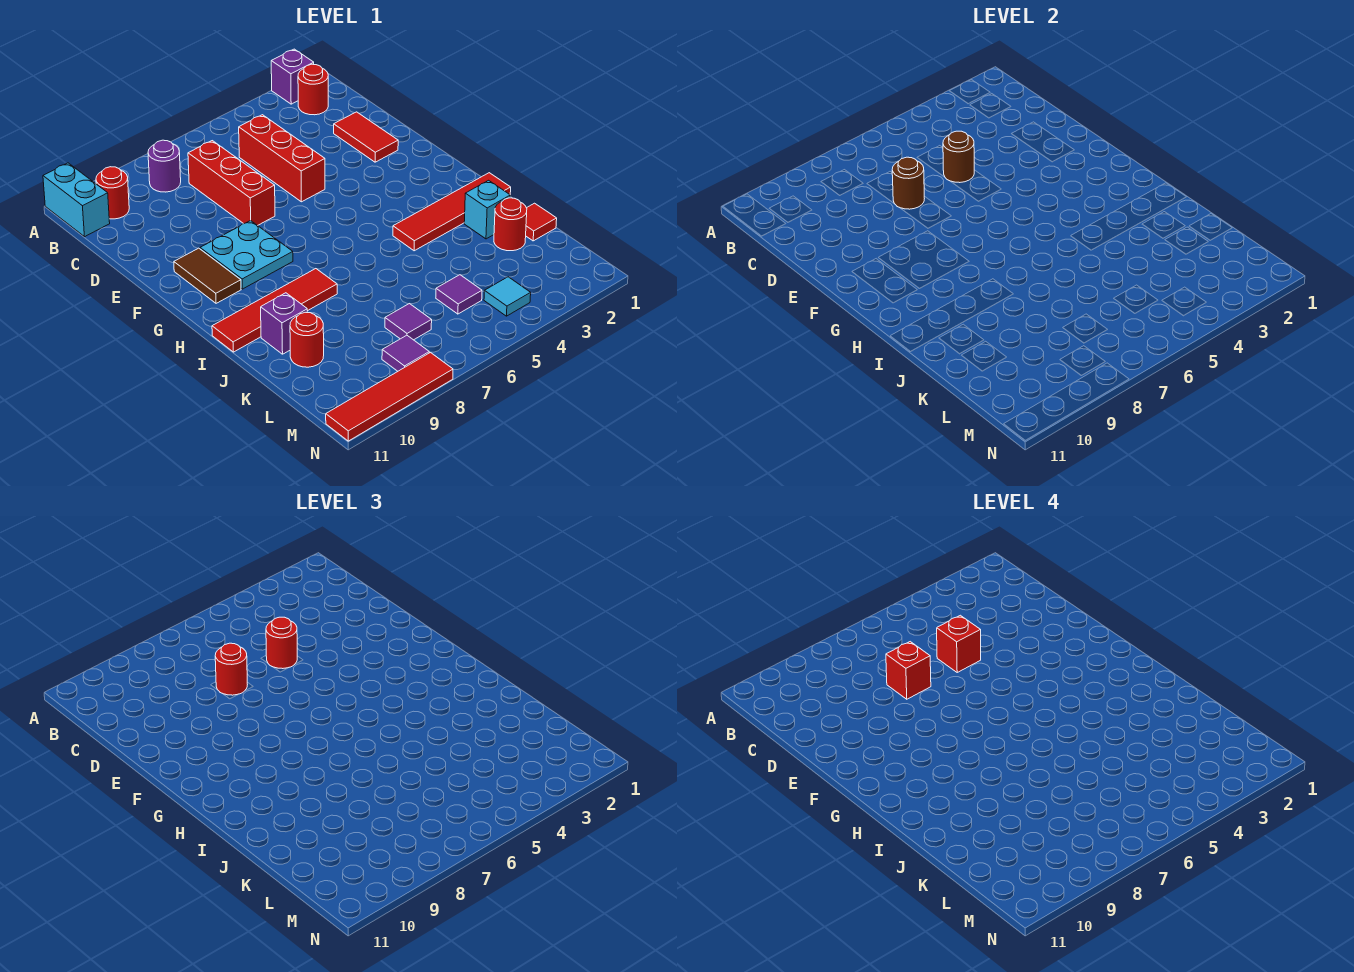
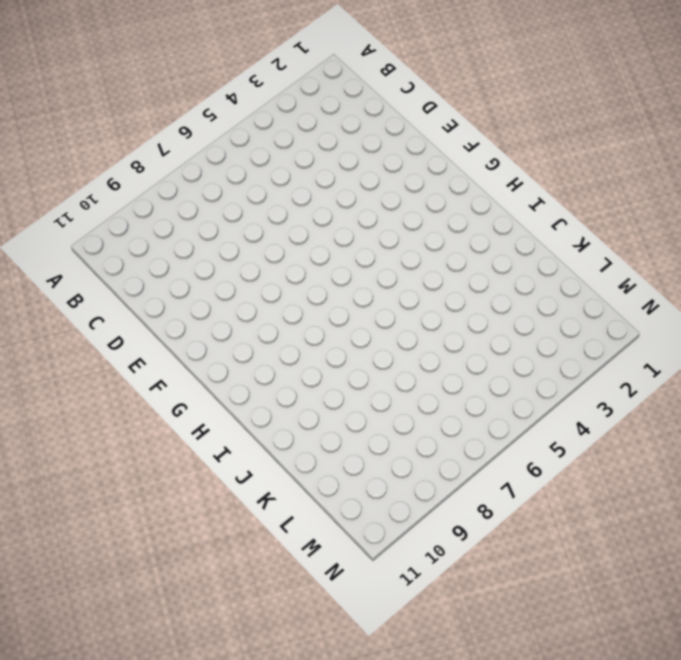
none -> purple brick A2 level 1
none -> cyan brick A11:B11 level 1
none -> red round brick B2 level 1

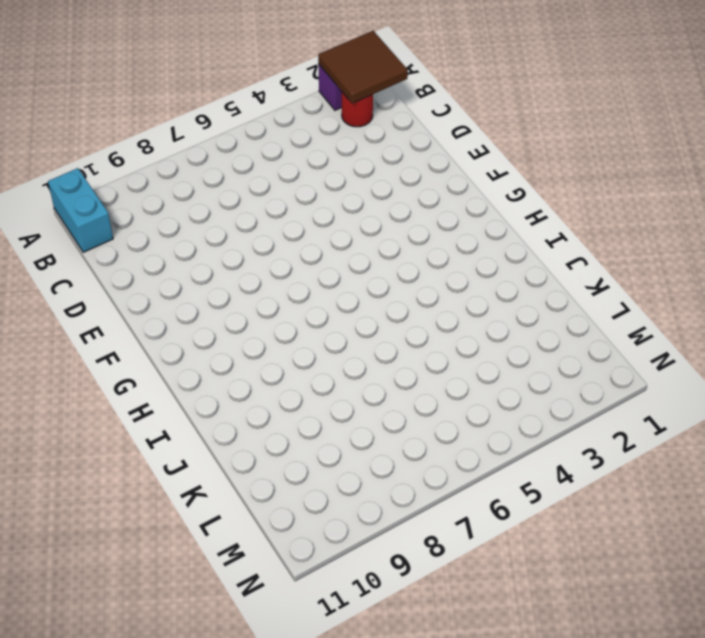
brown tile A1:B2 level 2 -> none
none -> purple round brick B8 level 1
none -> red round brick B10 level 1
none -> red brick C5:E5 level 1

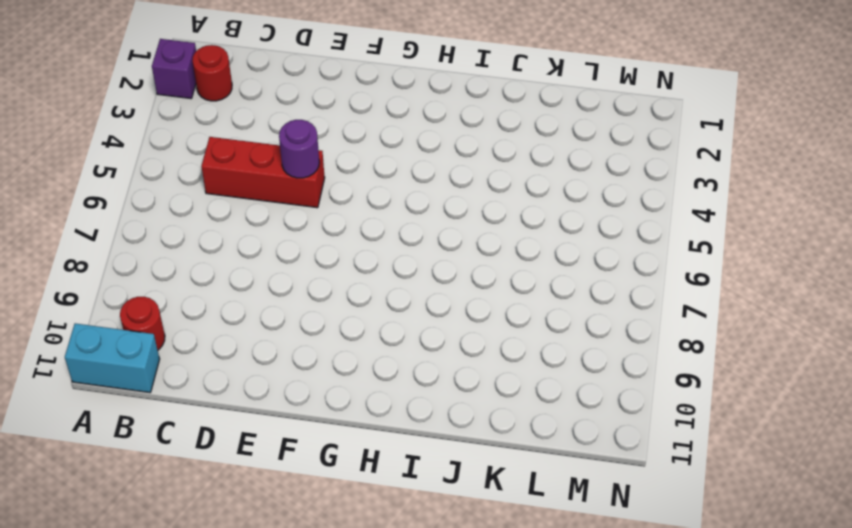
purple round brick E5 level 2 -> purple round brick B8 level 1
none -> red brick C7:E7 level 1
none -> red tile D2:E2 level 1
none -> cyan plate F8:G9 level 1

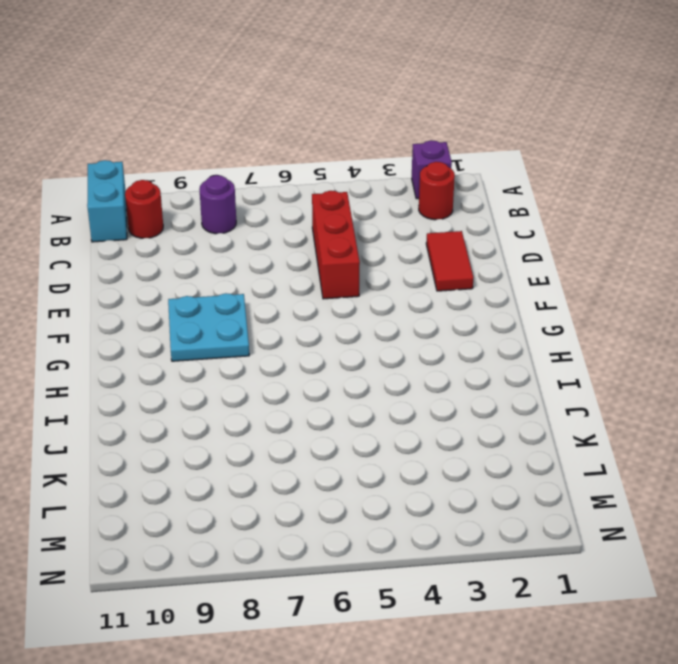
none -> red brick C7:E7 level 1
none -> brown tile F10:G10 level 1
none -> red tile I1:I4 level 1

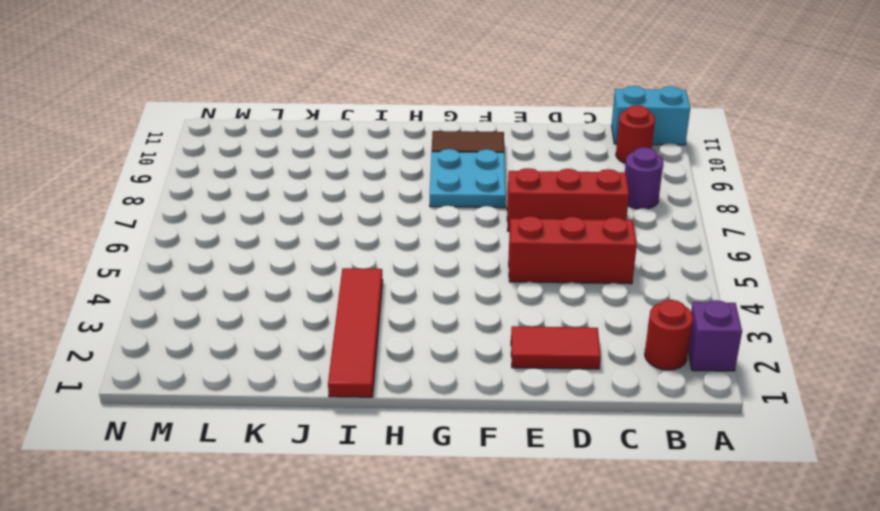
none -> red tile I8:I11 level 1
none -> cyan brick J2 level 1
none -> purple brick J10 level 1

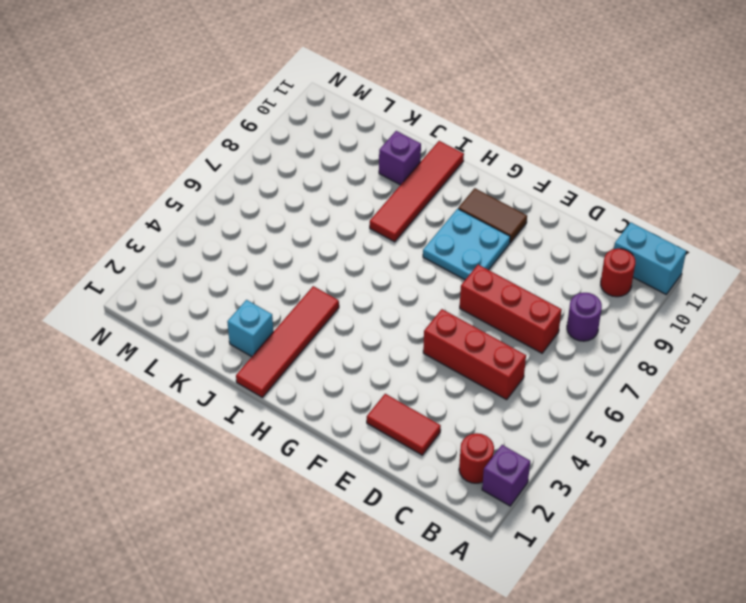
none -> red tile K1 level 1
none -> red round brick K2 level 1
none -> red round brick K10 level 1

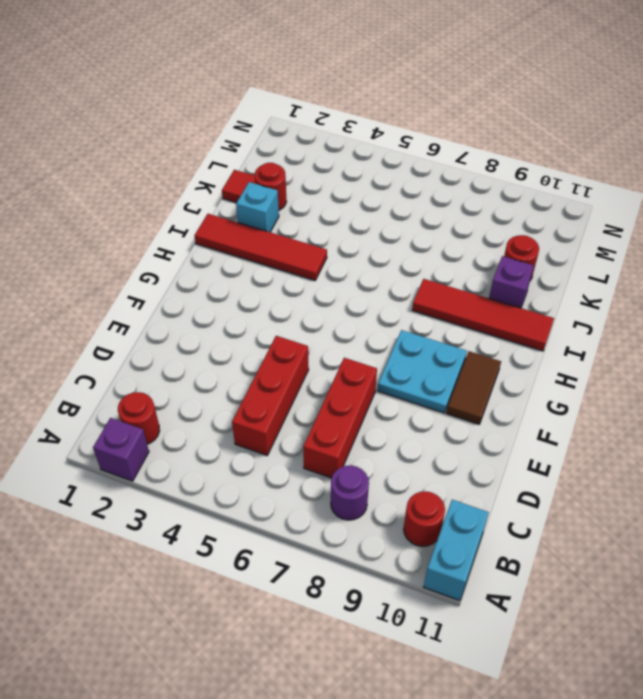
none -> red tile D2:E2 level 1
none -> purple tile L5 level 1
none -> purple tile L7 level 1

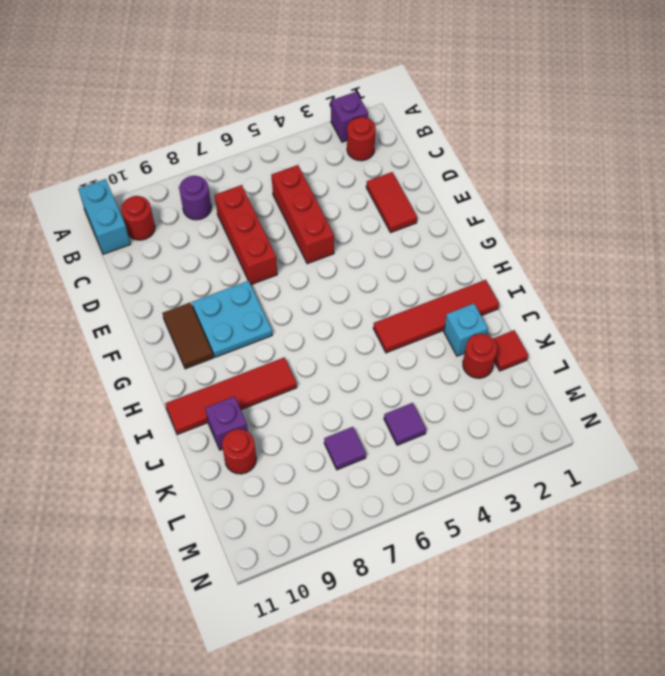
none -> cyan tile M4 level 1
none -> purple tile M8 level 1
none -> red tile N8:N11 level 1

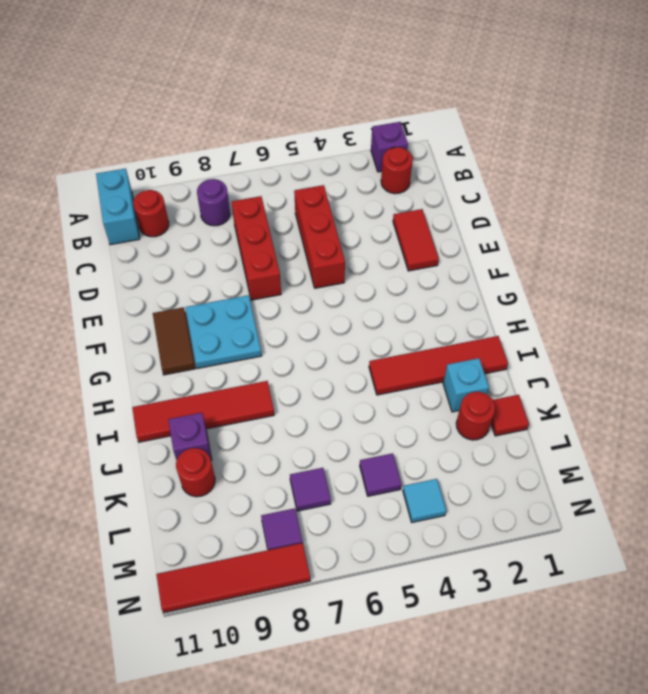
none -> brown round brick D5 level 2
none -> brown round brick D7 level 2
none -> red round brick D5 level 3

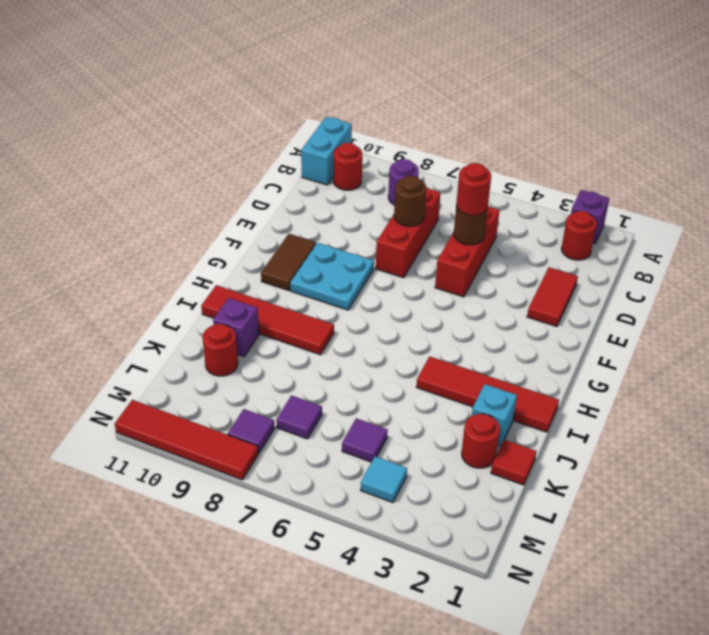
none -> red round brick D7 level 3
none -> red brick D5 level 4
none -> red brick D7 level 4

